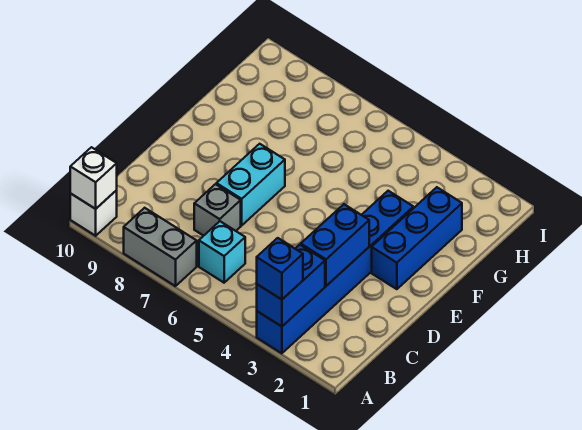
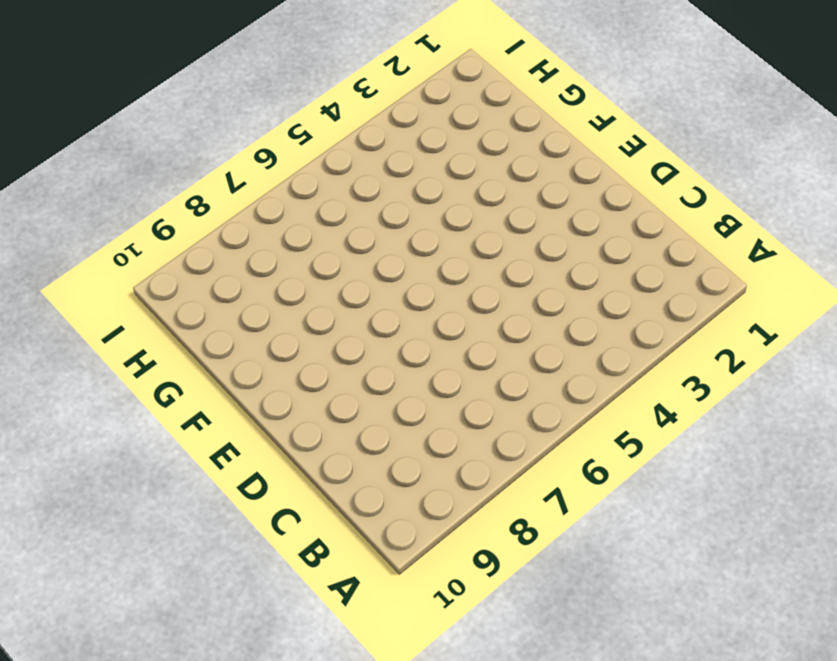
none -> blue brick A3:F3 level 1
none -> grey brick A7:A8 level 1

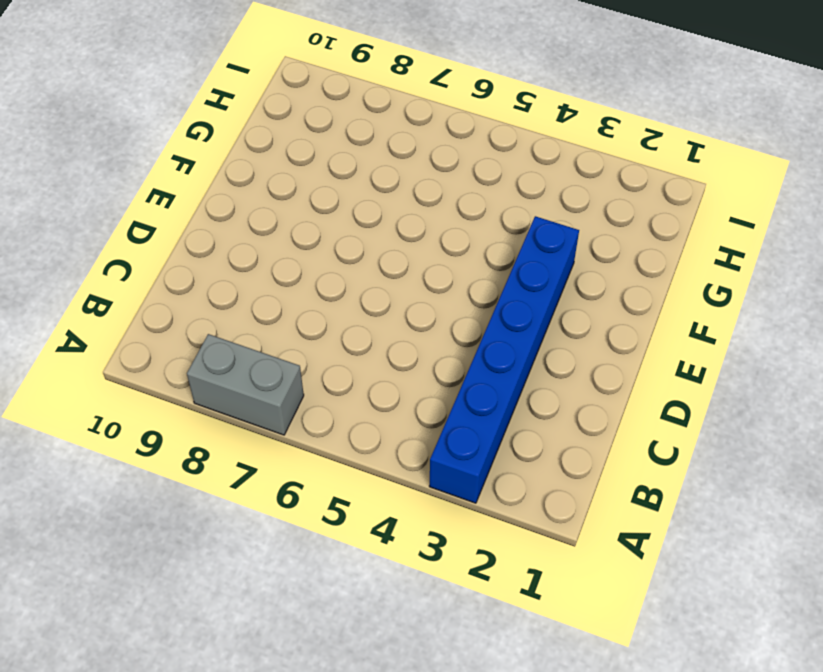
none -> white brick A10 level 1
none -> cyan brick B6 level 1

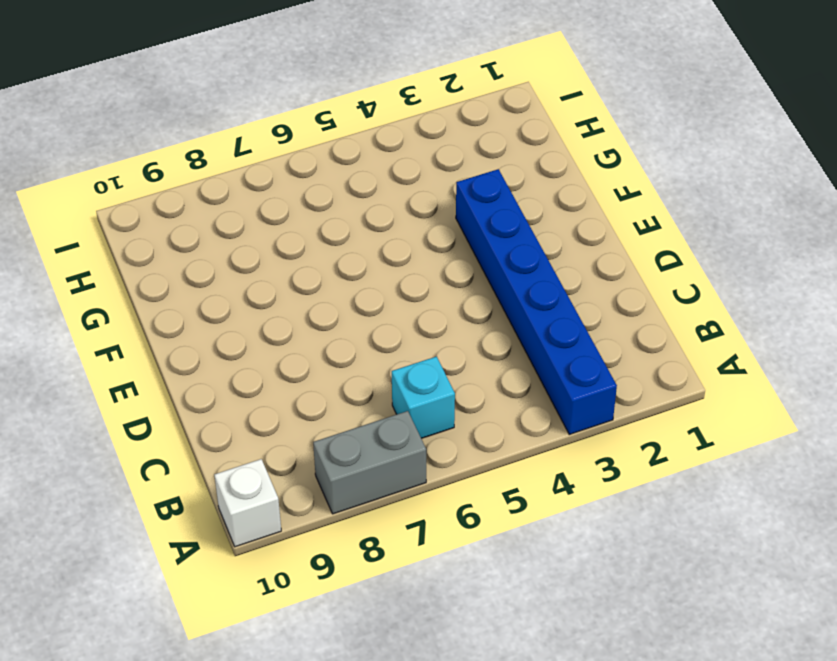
none -> grey brick C7 level 1
none -> cyan brick D7:E7 level 1

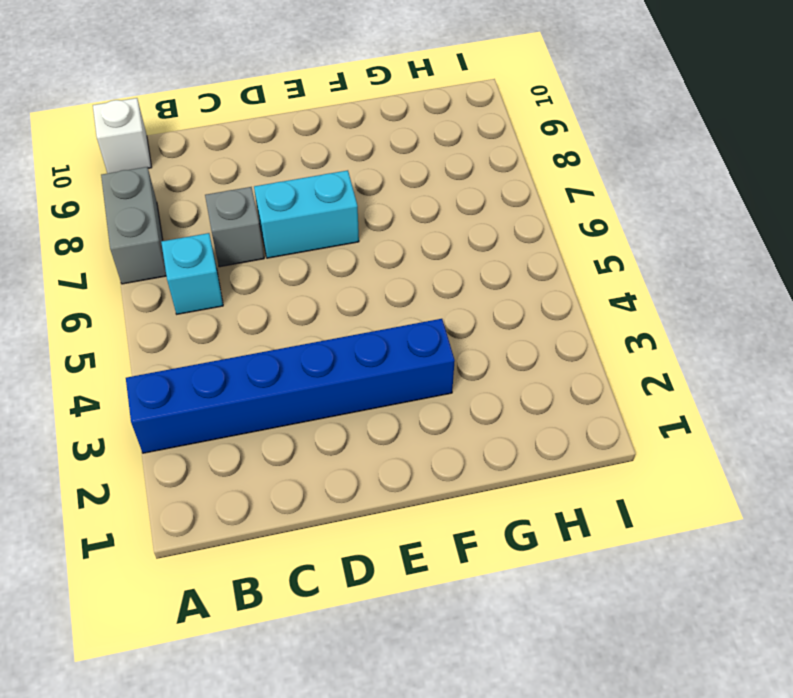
none -> blue brick E2:G2 level 1
none -> blue brick A3:B3 level 2

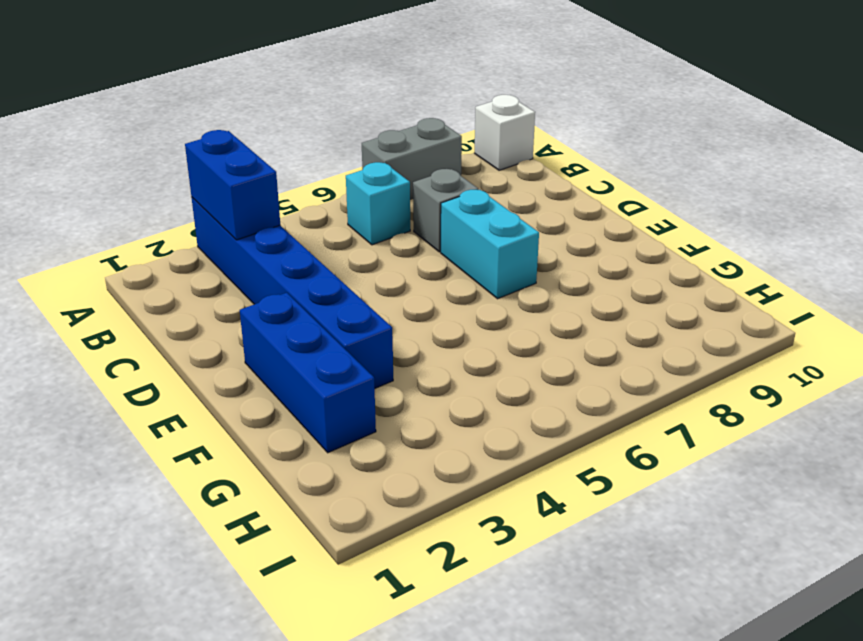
none -> white brick A10 level 2
none -> blue brick C3:D3 level 2

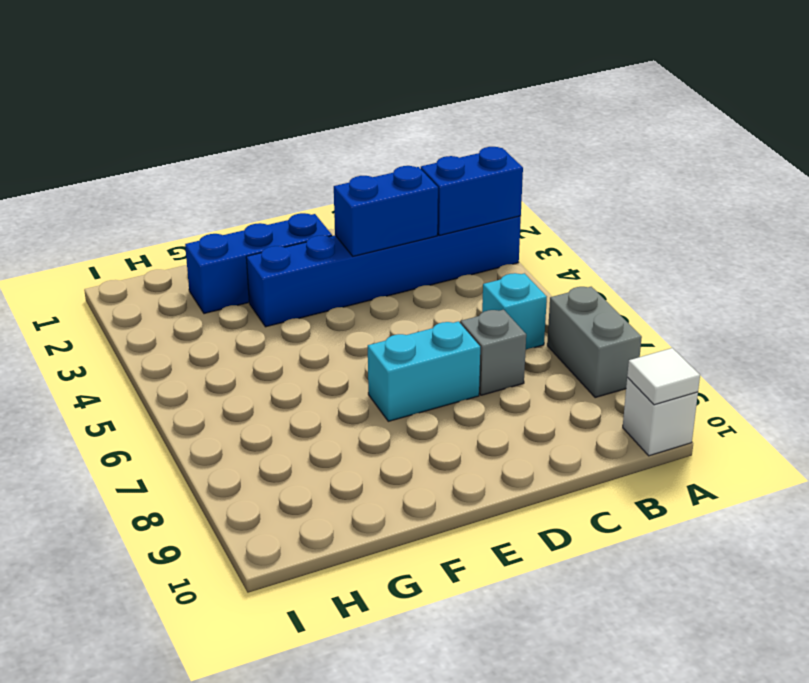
white tile A10 level 2 -> white brick A10 level 2
none -> blue brick A3 level 3

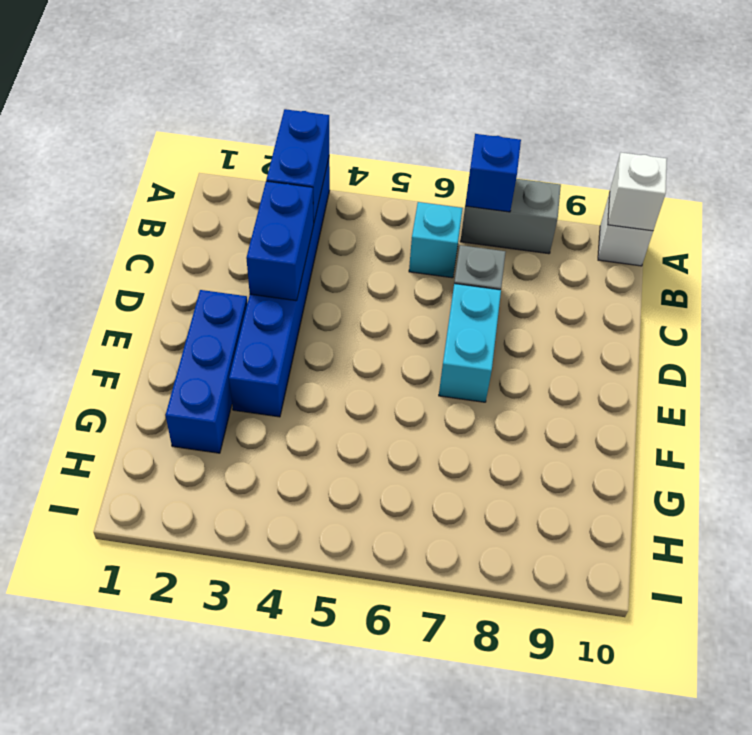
blue brick A7 level 2 -> blue brick A3 level 3

